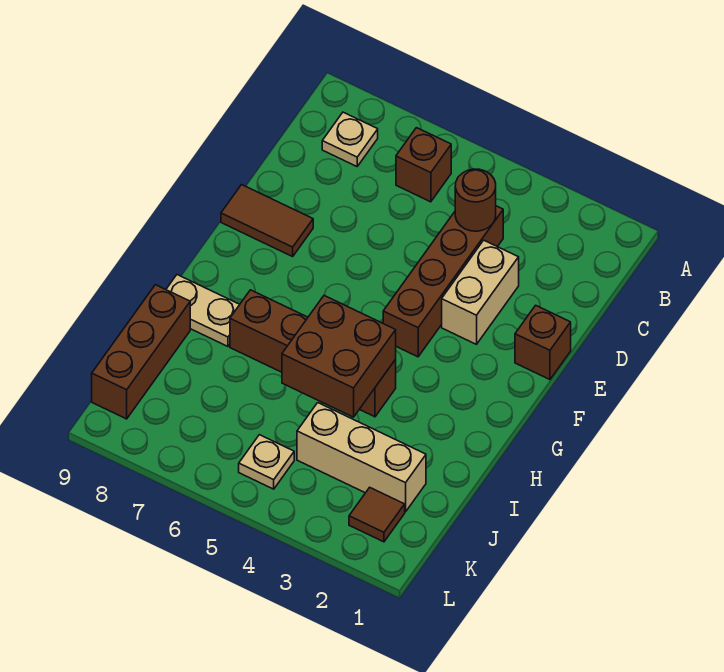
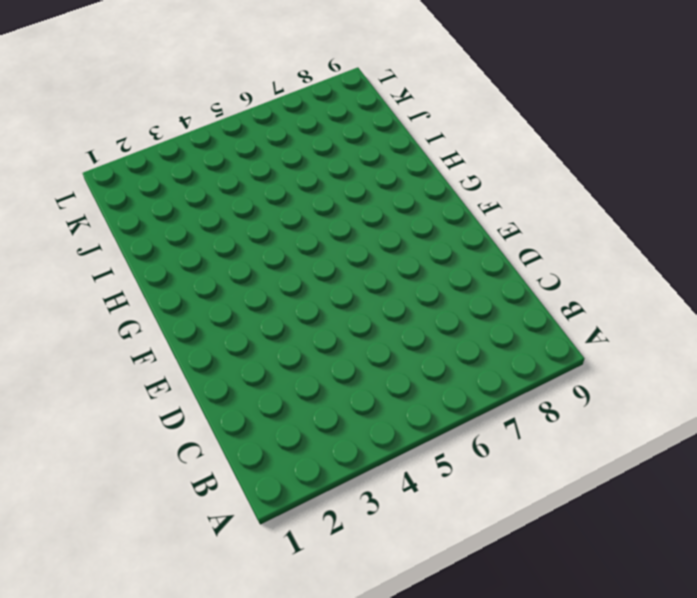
none -> brown brick B6 level 1
none -> tan plate B8 level 1
none -> brown brick C4:F4 level 1

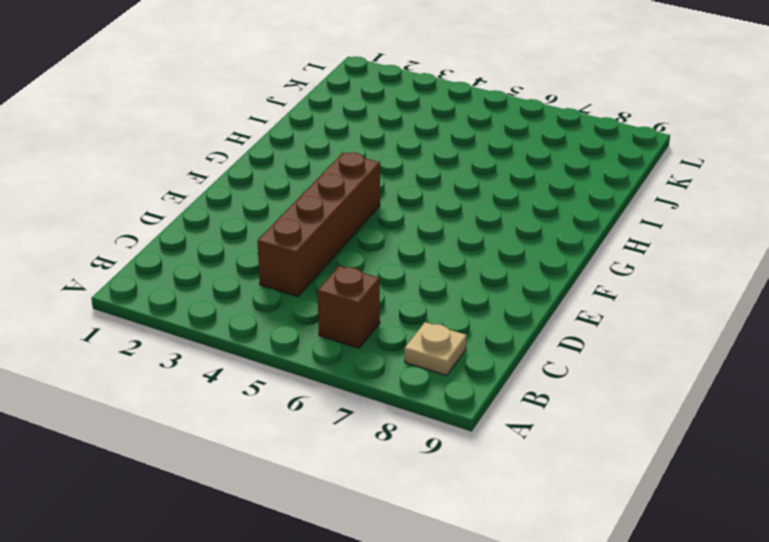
none -> tan brick D3:E3 level 1
none -> brown brick E1 level 1
none -> brown tile E8:E9 level 1

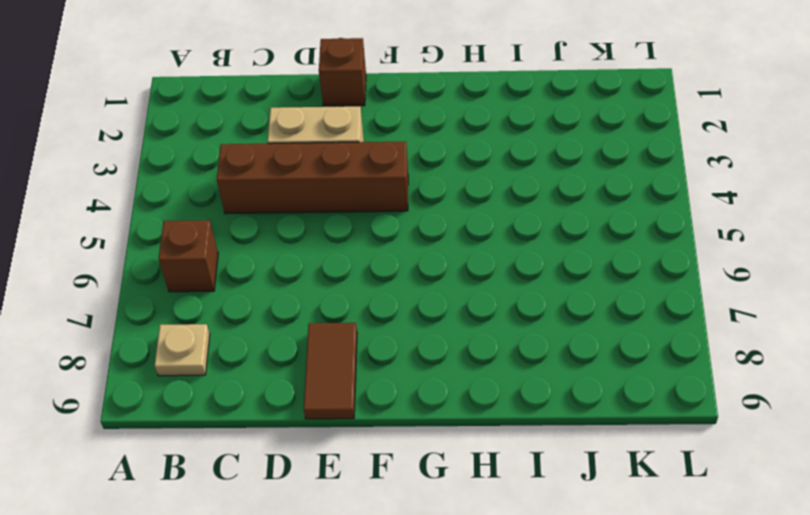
none -> brown brick H4:H7 level 1
none -> tan plate H8:H9 level 1
none -> brown brick I9:K9 level 1

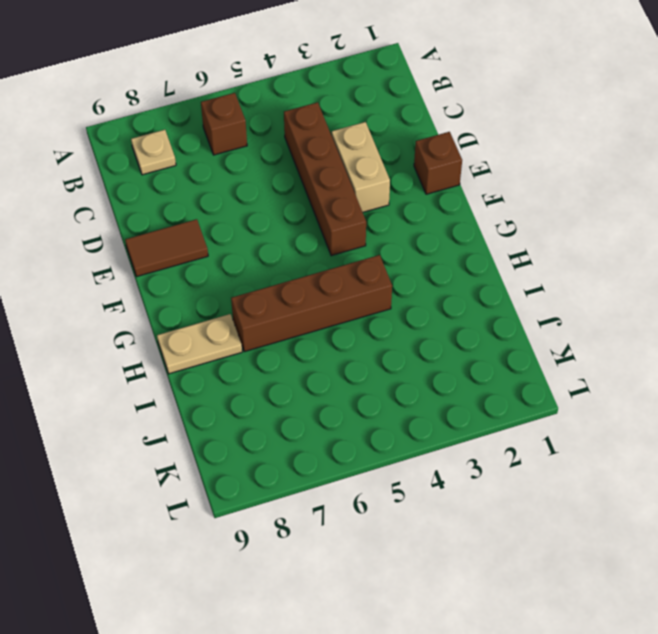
none -> brown brick I9:K9 level 1
none -> tan brick J2:J4 level 1
none -> brown tile K2 level 1

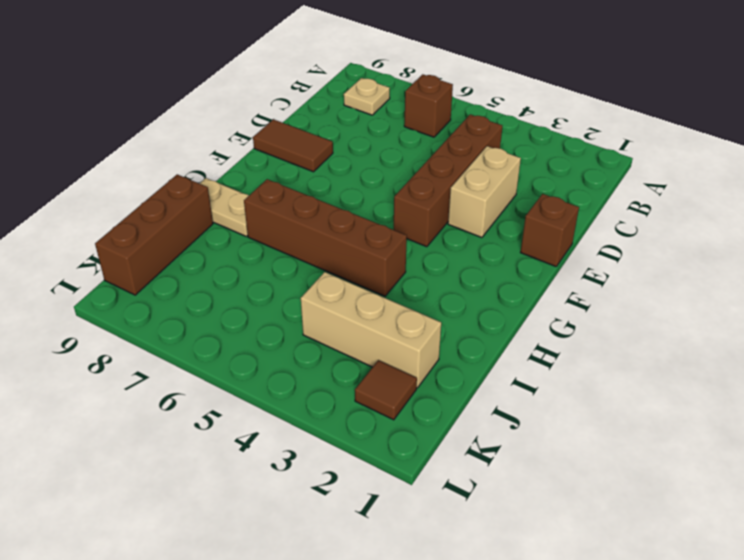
none -> tan plate K5 level 1
none -> brown round brick C4 level 2
none -> brown brick H4:I5 level 2

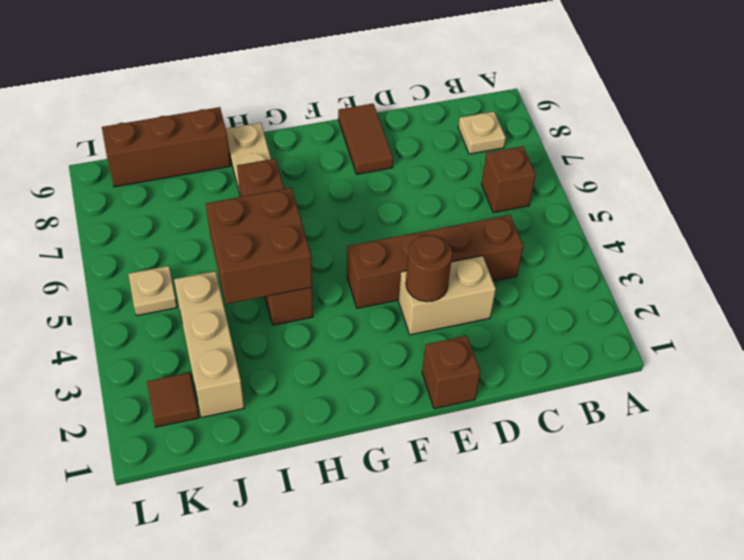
brown round brick E3 level 2 -> brown round brick C4 level 2

